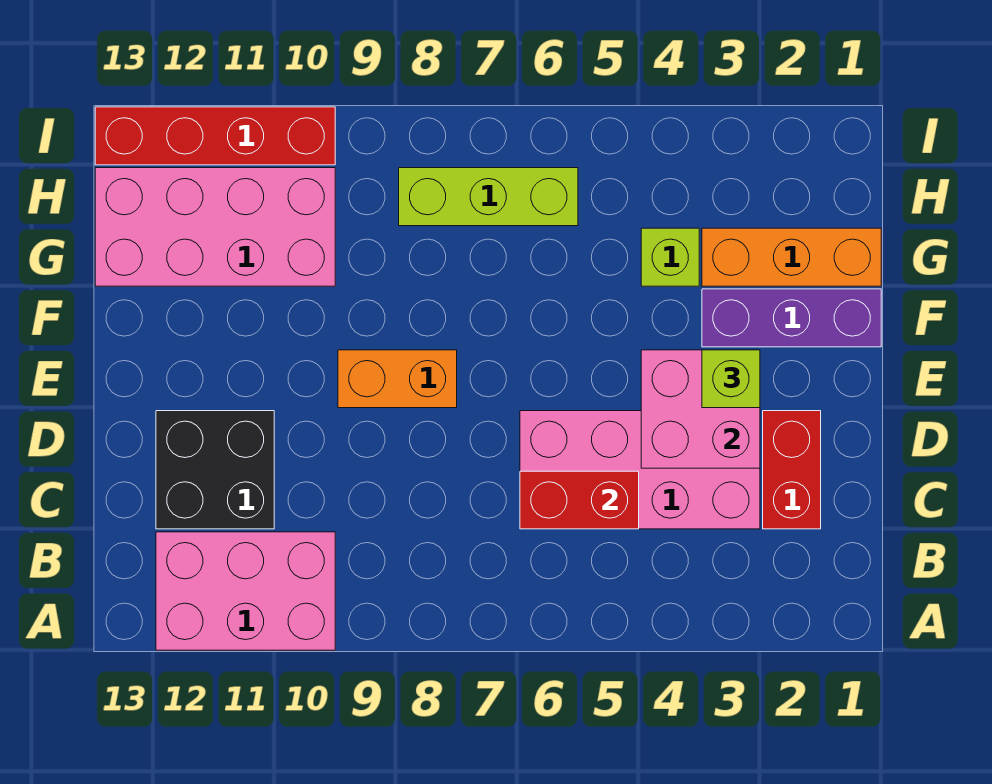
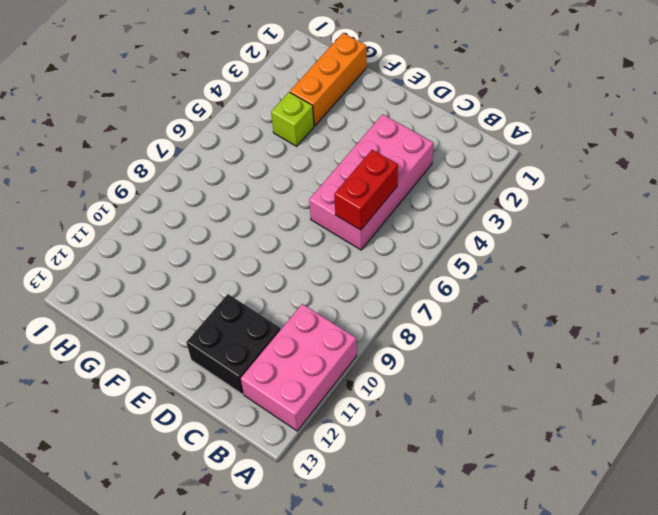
none -> red brick C2:D2 level 1
none -> orange brick E8:E9 level 1
none -> purple brick F1:F3 level 1

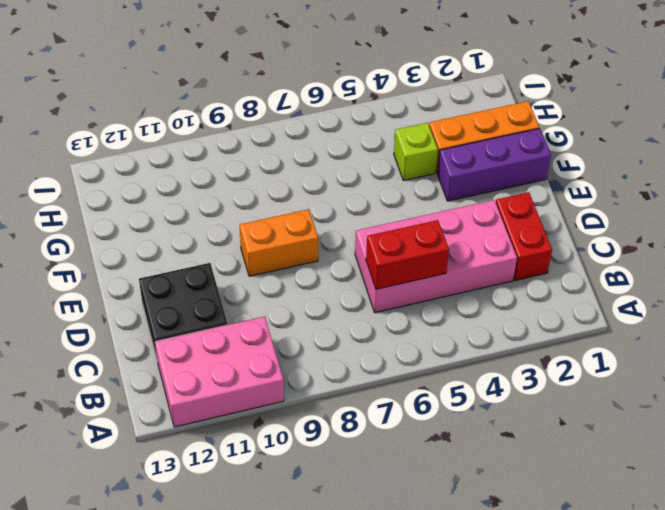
none -> pink brick G10:H13 level 1
none -> lime brick H6:H8 level 1
none -> red brick I10:I13 level 1

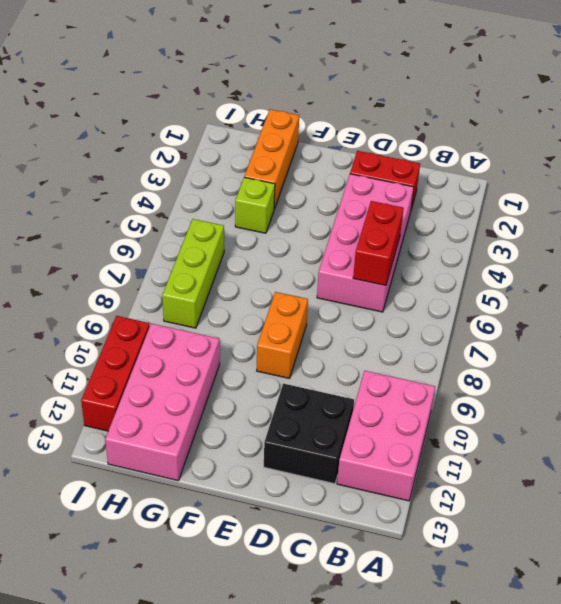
red brick I10:I12 level 1 -> red brick I10:I13 level 1
none -> purple brick F1:F3 level 1
none -> pink brick D3:E4 level 2
none -> lime brick E3 level 3

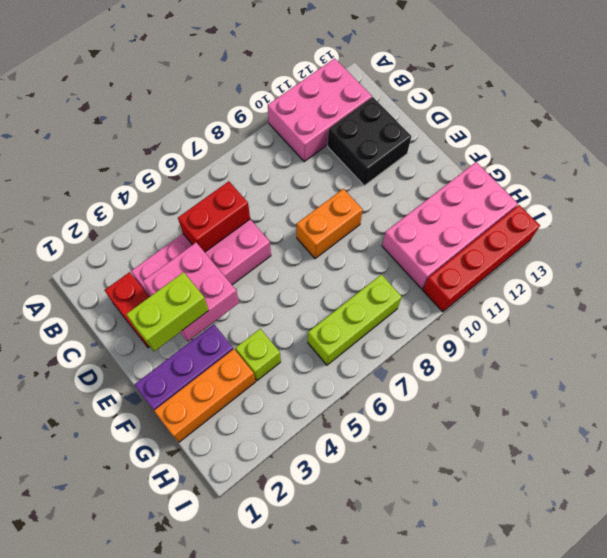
lime brick E2:E3 level 3 -> lime brick E3 level 3

